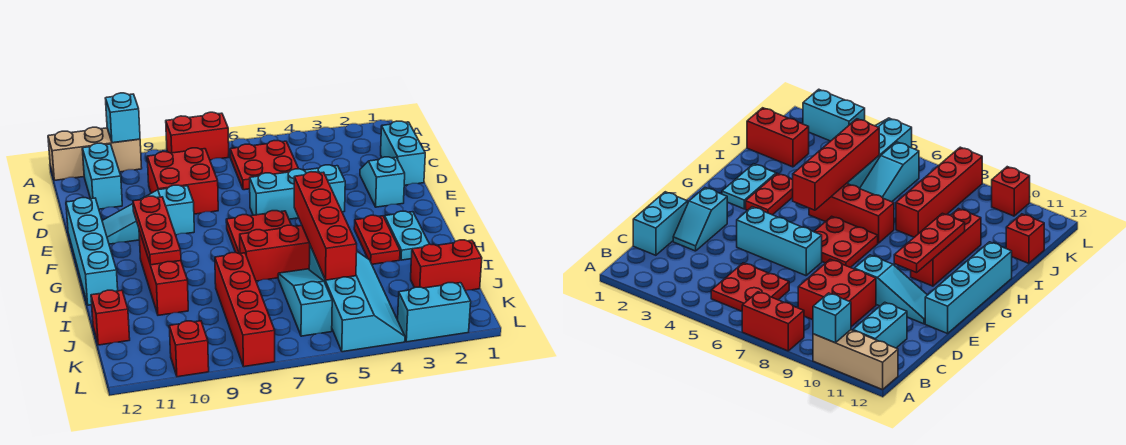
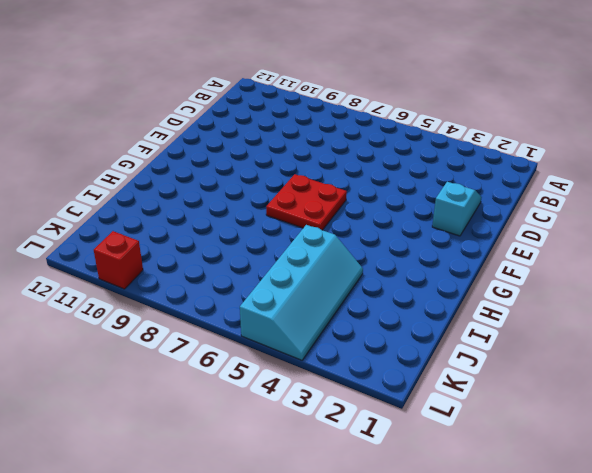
none -> red brick A7:A8 level 1
none -> tan brick A10:A12 level 1
none -> red plate B5:C6 level 1

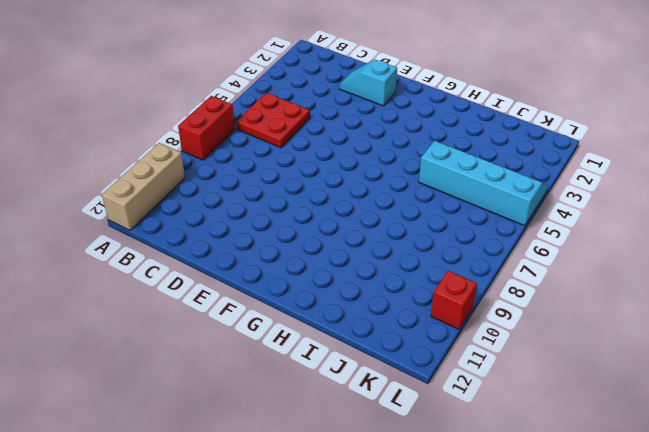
none -> cyan brick B11:C11 level 1
none -> cyan brick C1:D1 level 1
none -> red brick C8:D9 level 1

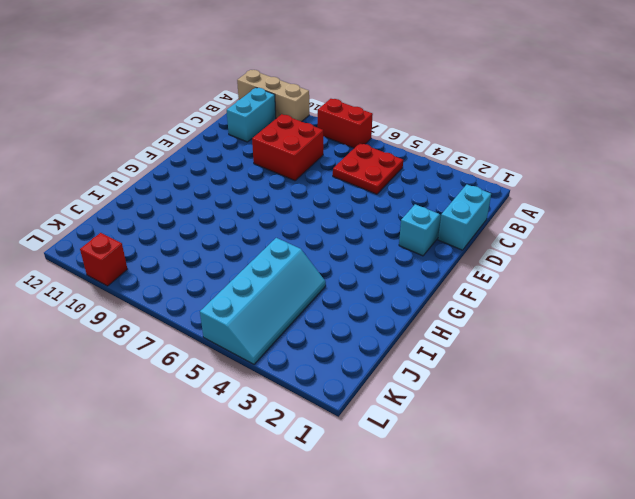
none -> cyan brick E4:E6 level 1
none -> cyan slope E9:E11 level 1 top 9
none -> cyan brick E12:H12 level 1

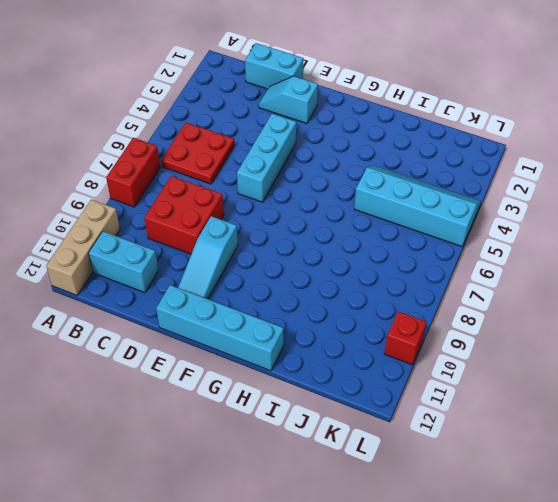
none -> red plate F6:G7 level 1
none -> cyan plate G2:H2 level 1
none -> red plate G3:H3 level 1

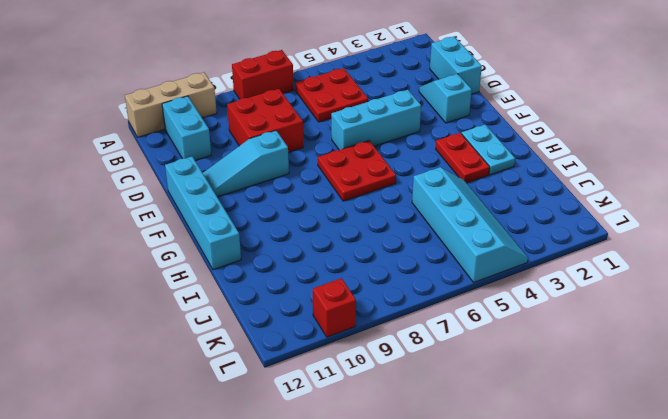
none -> red brick G10:I10 level 1
none -> red brick H5:H7 level 1
none -> cyan slope I6:K6 level 1 top K

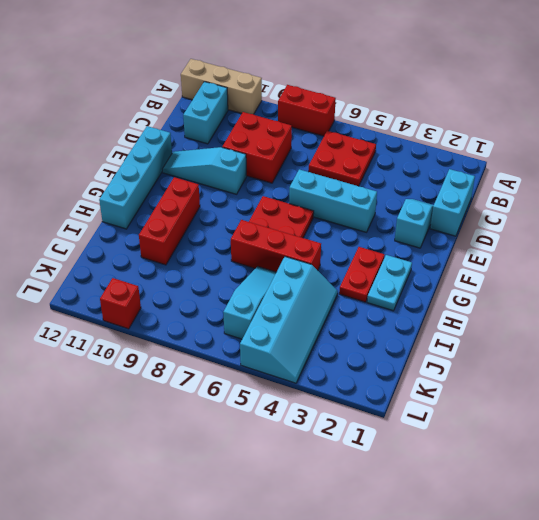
none -> red brick I8:L8 level 1
none -> red brick J1:J2 level 1
none -> red brick J12 level 1

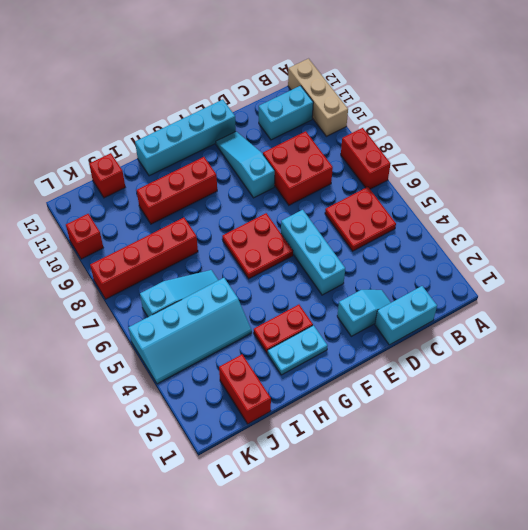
none -> red brick H5:H7 level 1
none -> cyan brick L2:L3 level 1
none -> cyan brick A10 level 2

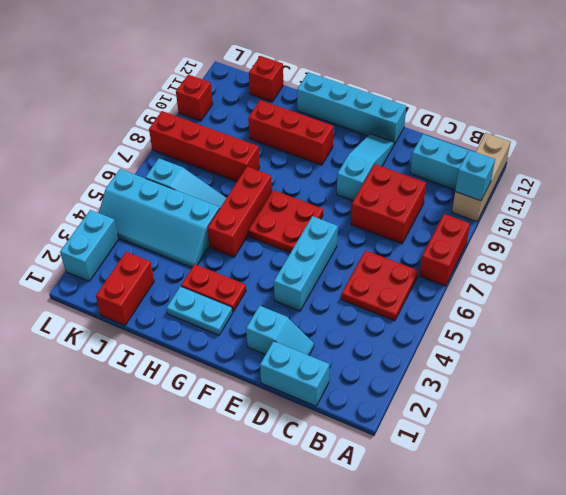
none -> red plate F10:H10 level 2
none -> red brick G5:J5 level 2

